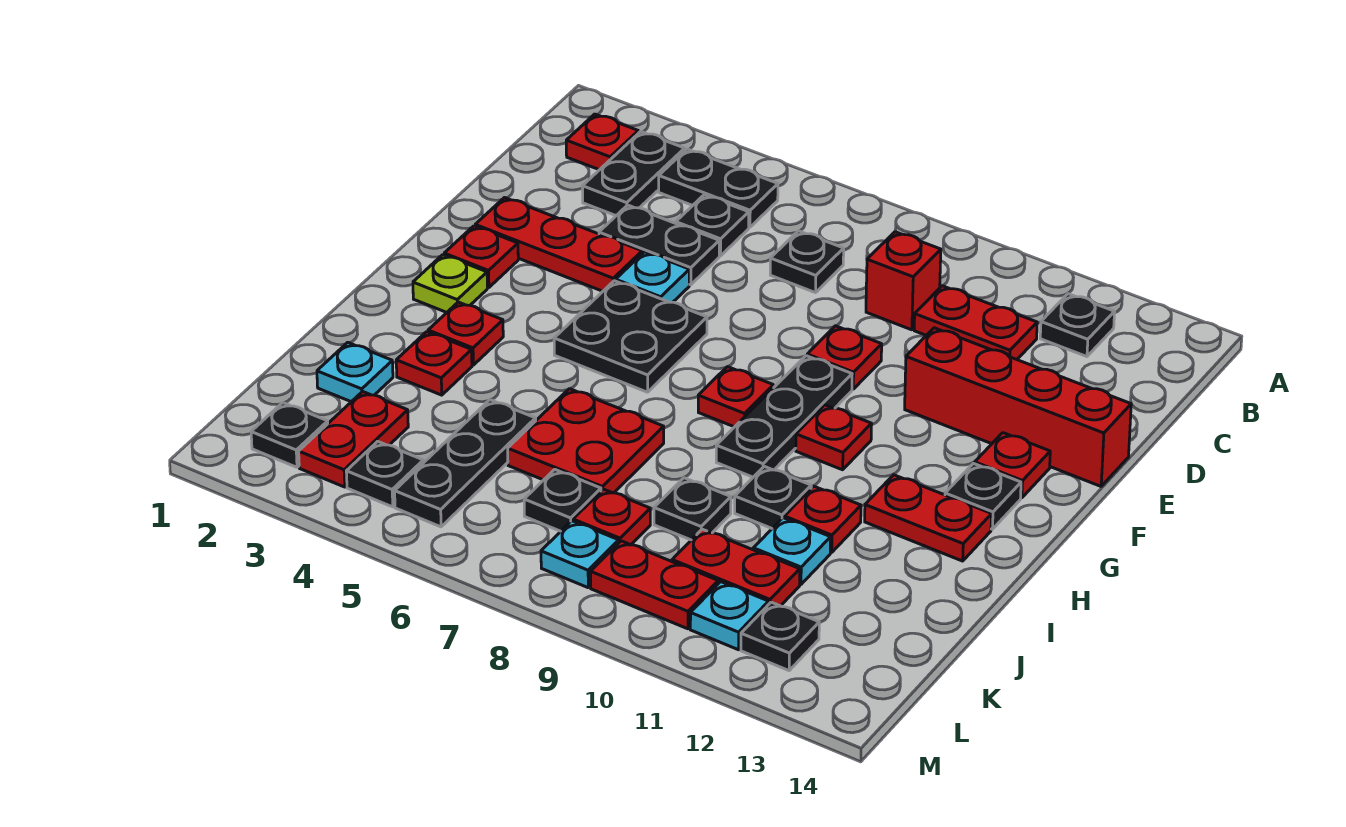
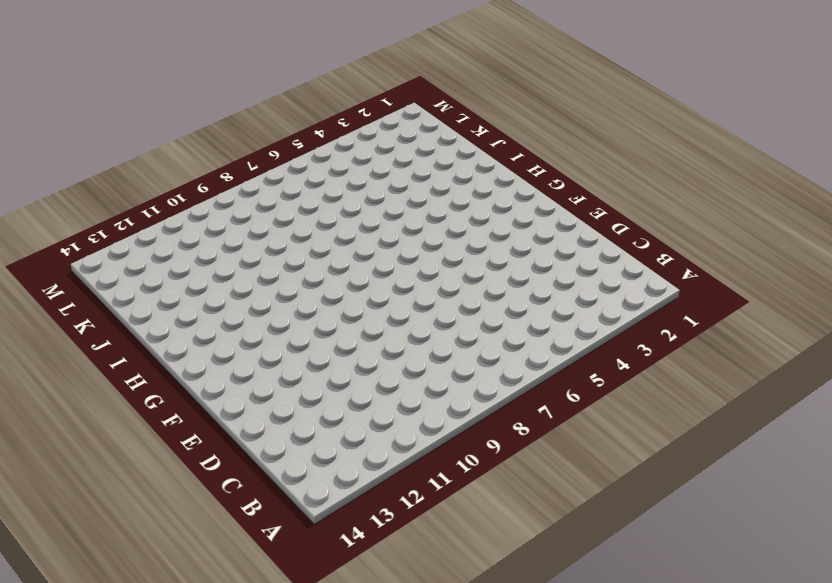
none -> red plate B2 level 1
none -> black plate B3:C3 level 1
none -> black plate B4:B5 level 1
none -> black plate B12 level 1

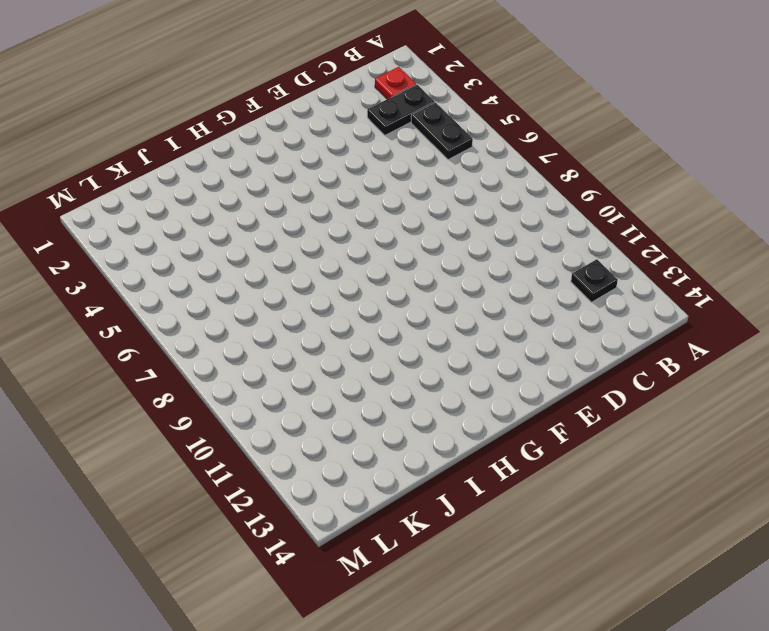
none -> black plate C5 level 1
none -> black plate C7 level 1
none -> red brick C9 level 1
none -> red plate C10:C11 level 1

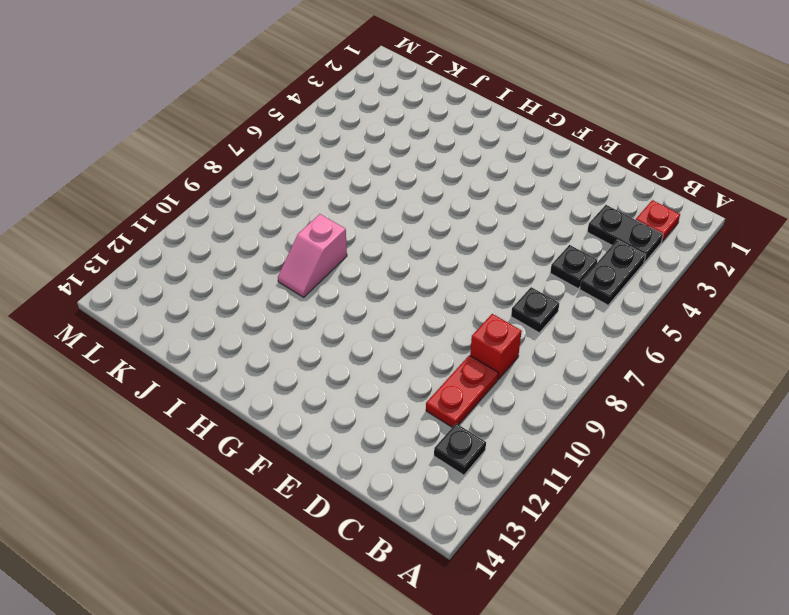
pink slope I9:I10 level 1 top 9 -> black plate I10 level 1
none -> black plate D4:D5 level 1
none -> red plate E2:E4 level 1
none -> cyan plate E5 level 1
none -> red plate E9 level 1

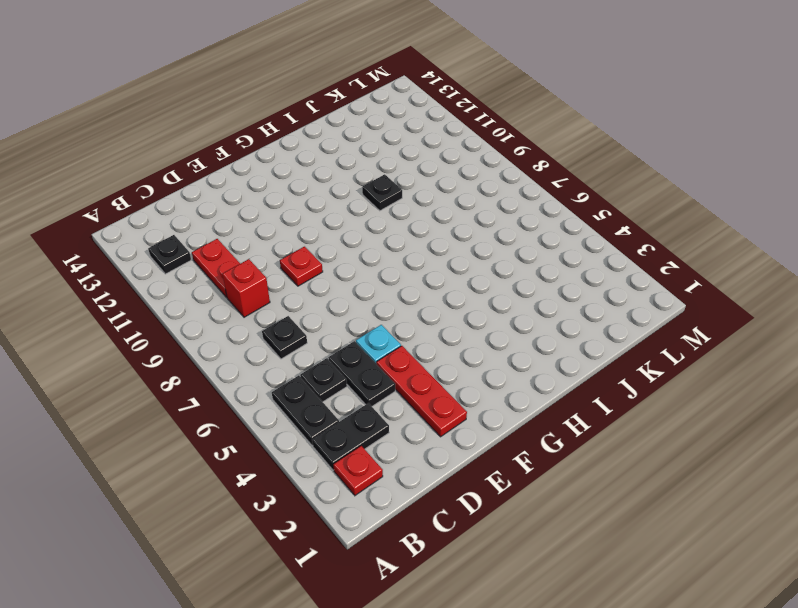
none -> red brick E11:E14 level 1
none -> red plate F2 level 1
none -> black plate F5:G6 level 1
none -> black plate F9:H9 level 1

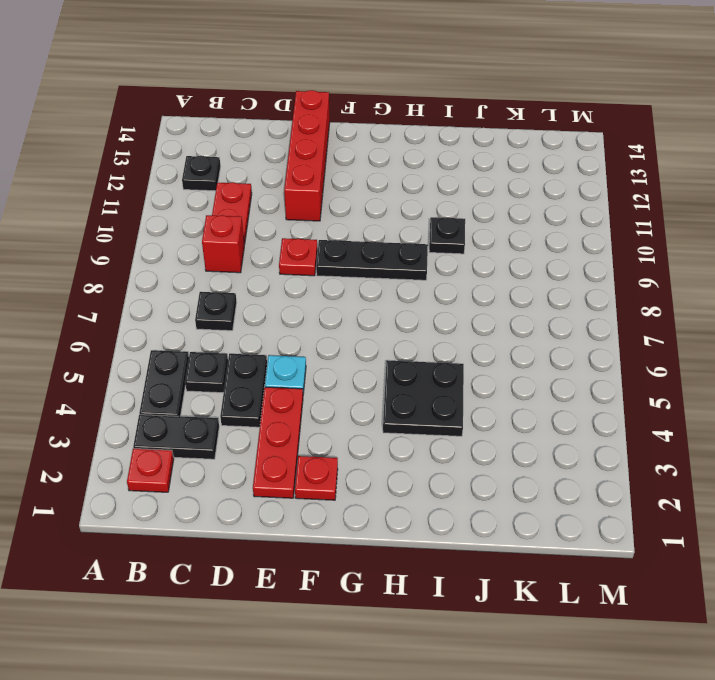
black plate H4:I5 level 1 -> black plate F5:G6 level 1
none -> red plate F13 level 1
none -> lime plate G2 level 1
none -> red plate G8 level 1
none -> red plate G10 level 1

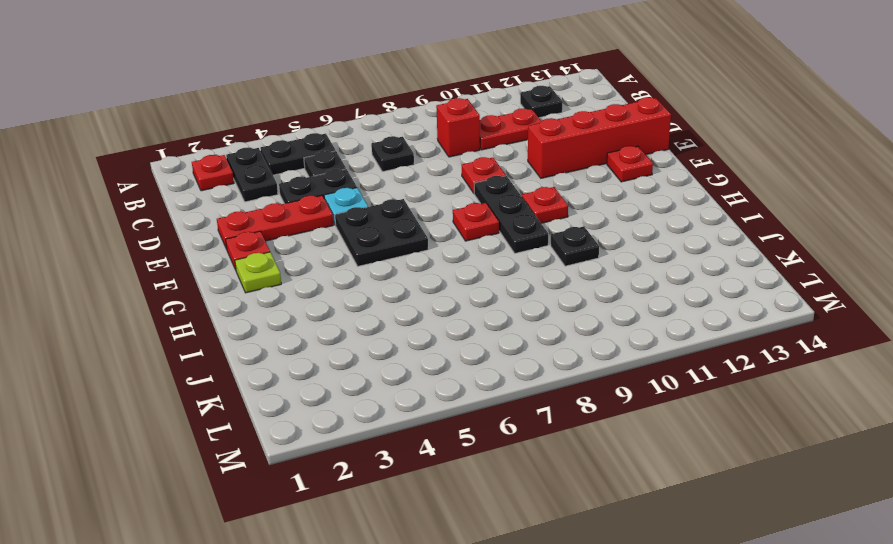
none -> black plate G13 level 1
none -> red plate H3 level 1
none -> red plate H12:H13 level 1
none -> red plate I3 level 1

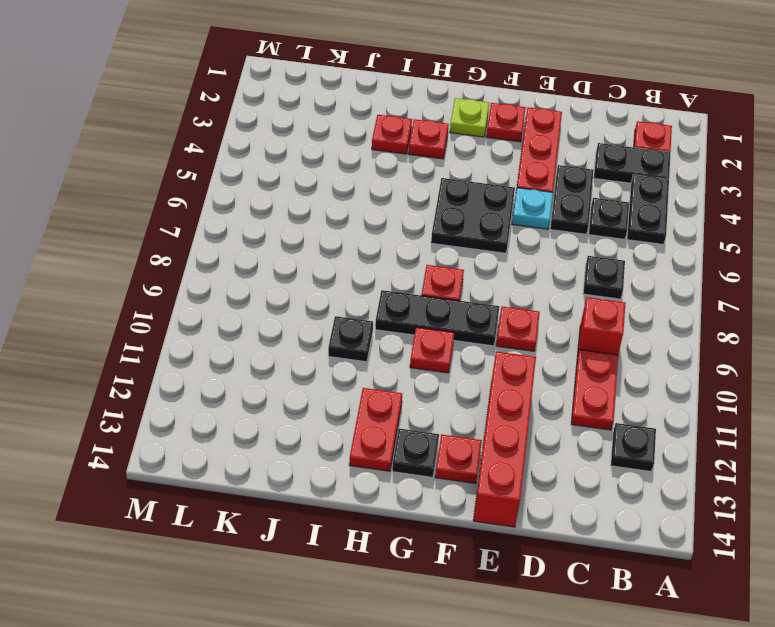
none -> red plate I6:J7 level 1
none -> red plate I11 level 1
none -> cyan plate J2 level 1
none -> black plate J5:L5 level 1

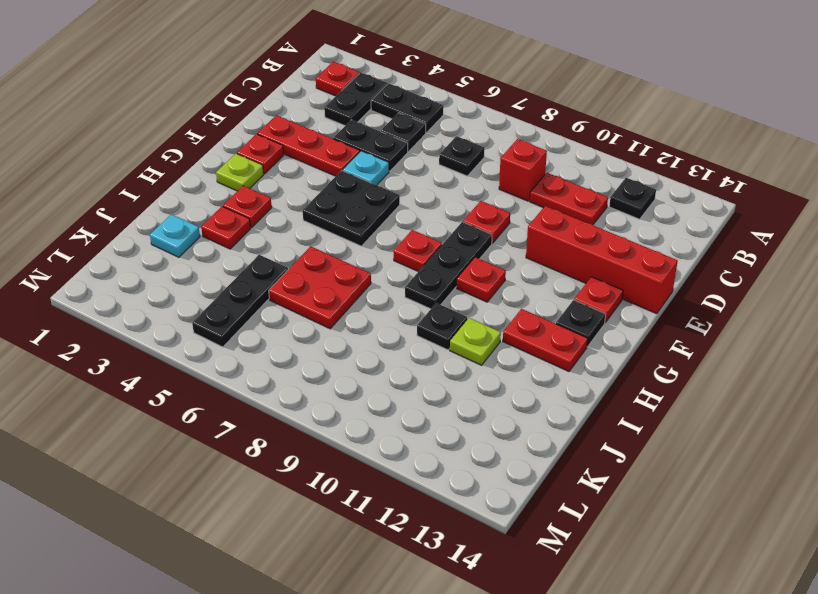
lime plate I11 level 1 -> red plate I11 level 1
none -> black plate J9 level 1
none -> cyan plate J11 level 1
none -> red plate K3:L3 level 1
none -> black plate K7 level 1

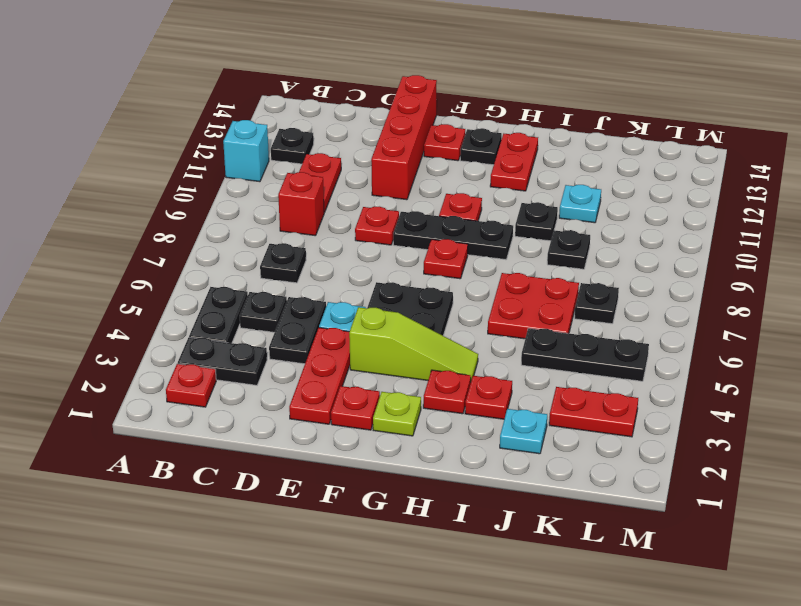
cyan brick A11 level 1 -> none
lime slope F4:H4 level 1 top F -> none
none -> red plate I11 level 1
none -> red plate K8 level 1
none -> red plate K10:K11 level 1
none -> black plate L2 level 1

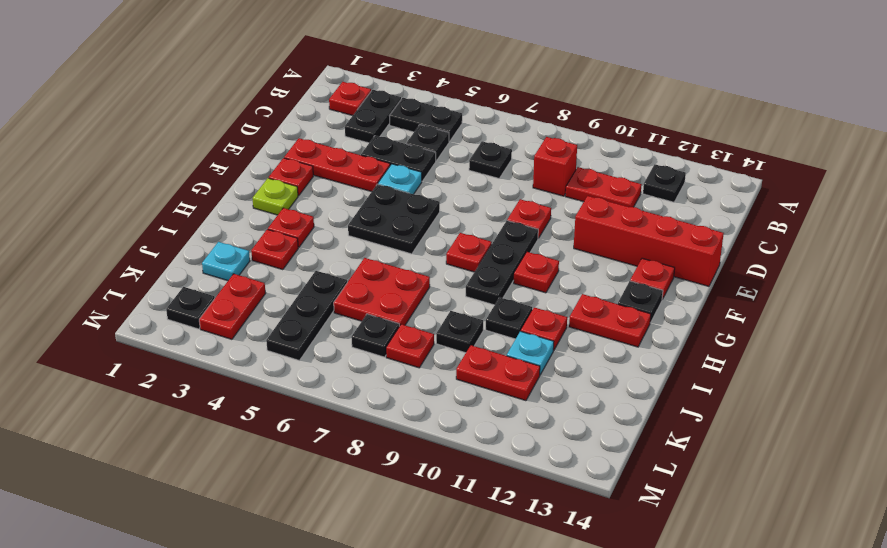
none -> black plate L4 level 1
none -> cyan plate L8 level 1
none -> red plate L9:L10 level 1
none -> cyan plate L11 level 1

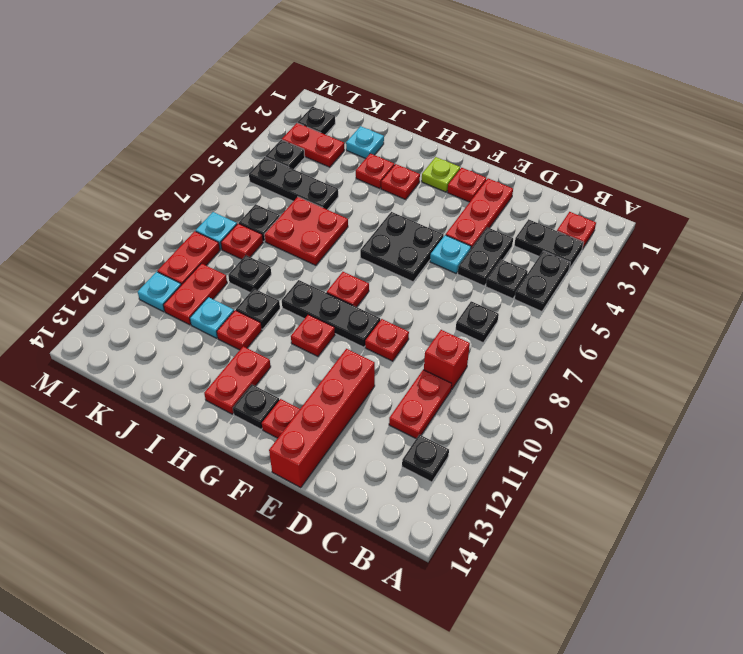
none -> black plate L12 level 1

